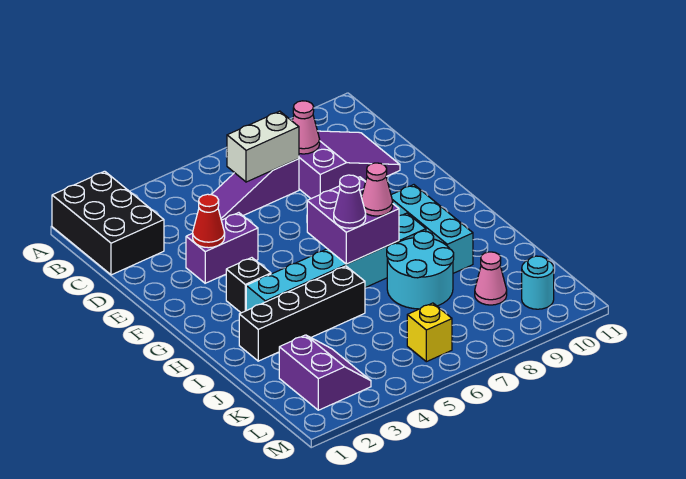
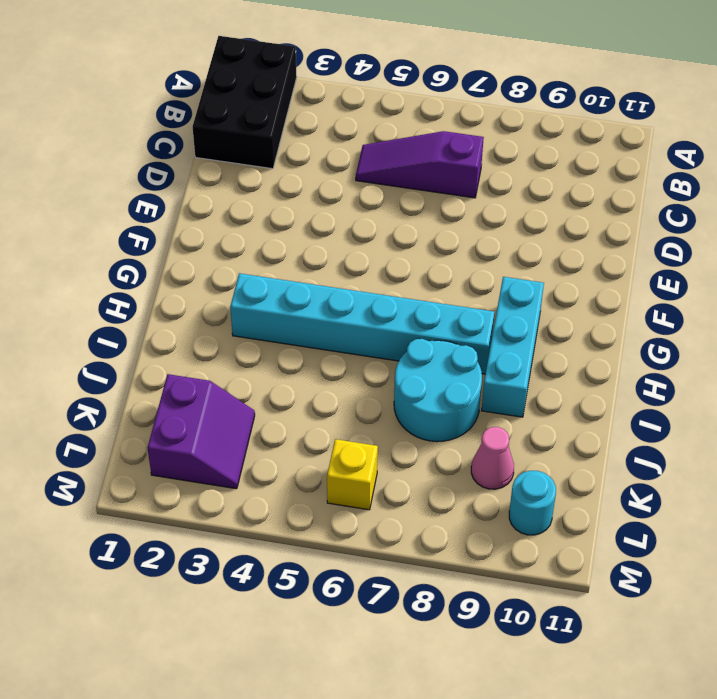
none -> purple slope C8:D10 level 1 top 8
none -> purple brick E3:E4 level 1
none -> black brick G3 level 1

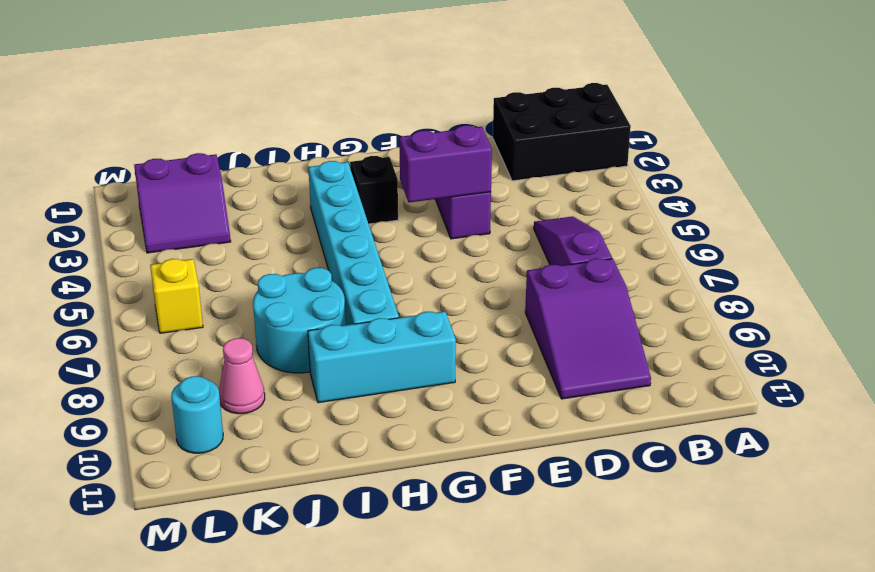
purple brick E4:F4 level 2 -> none
none -> black brick I2:I5 level 1
none -> white brick C6:C7 level 2
none -> pink cone C8 level 2

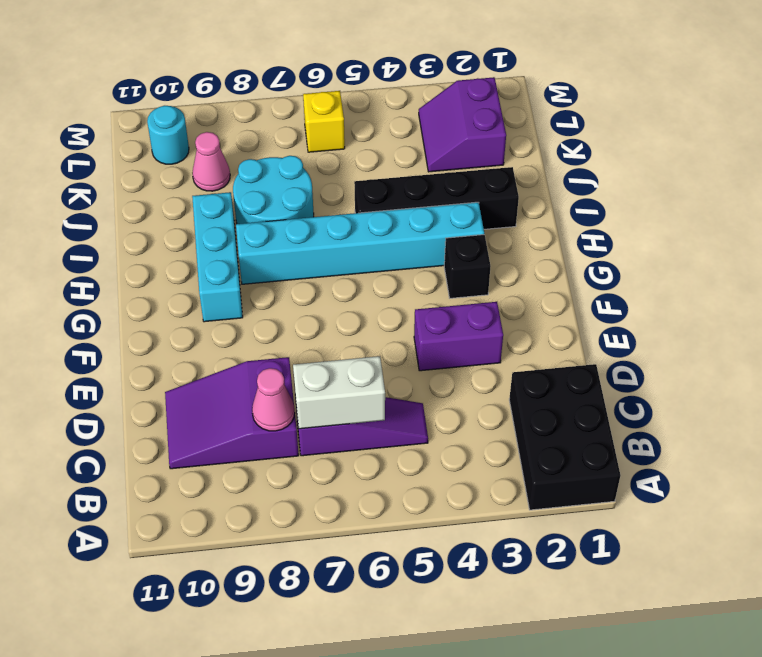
none -> red cone E3 level 2
none -> purple brick G6:H7 level 2
none -> purple cone H6 level 3

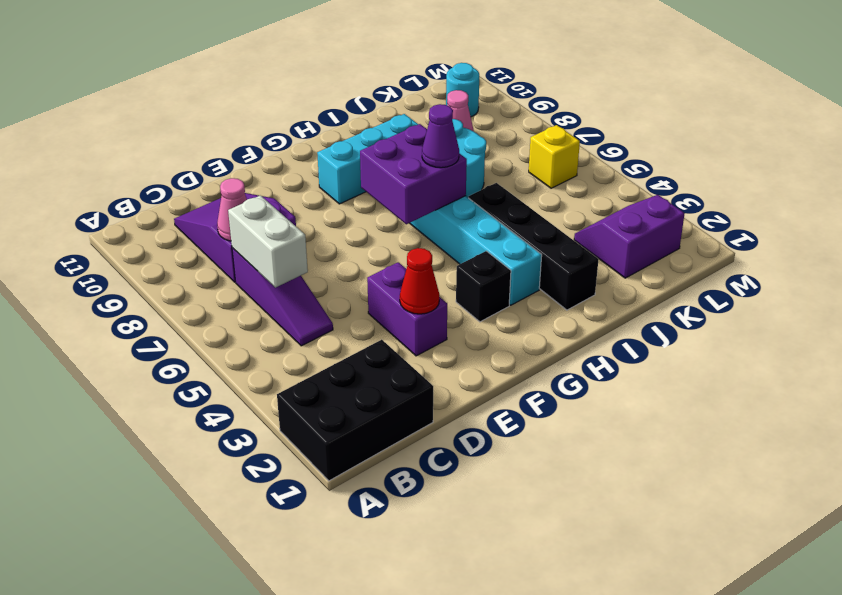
none -> pink cone H7 level 3

